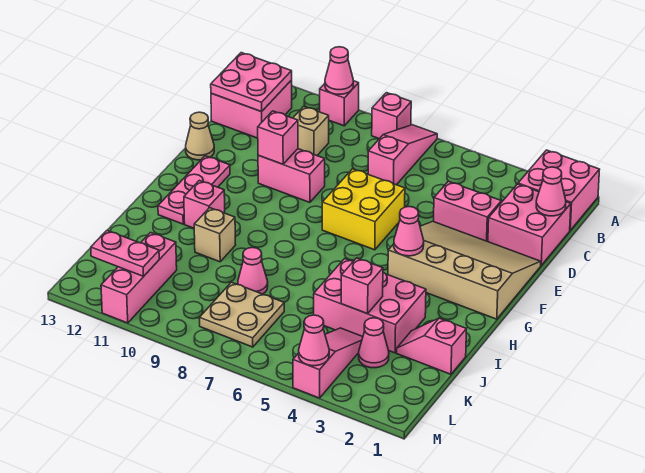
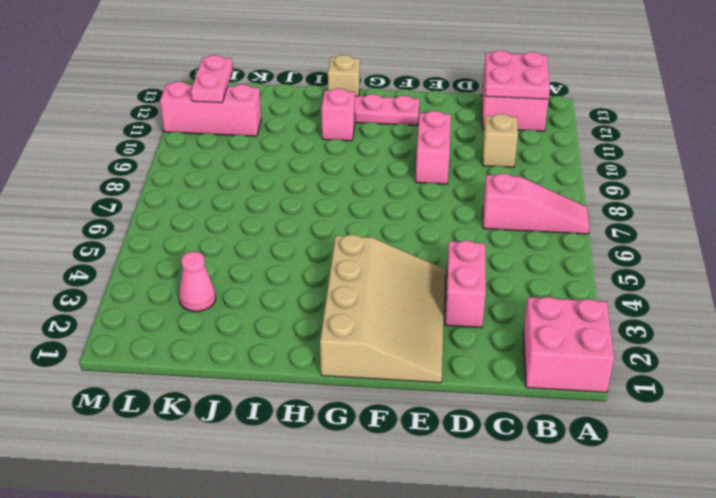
tan brick H13 level 1 -> tan brick I10 level 1
none -> pink brick A8 level 1
none -> pink brick A10 level 1
none -> pink brick C1:D2 level 1
none -> yellow brick E6:F7 level 1

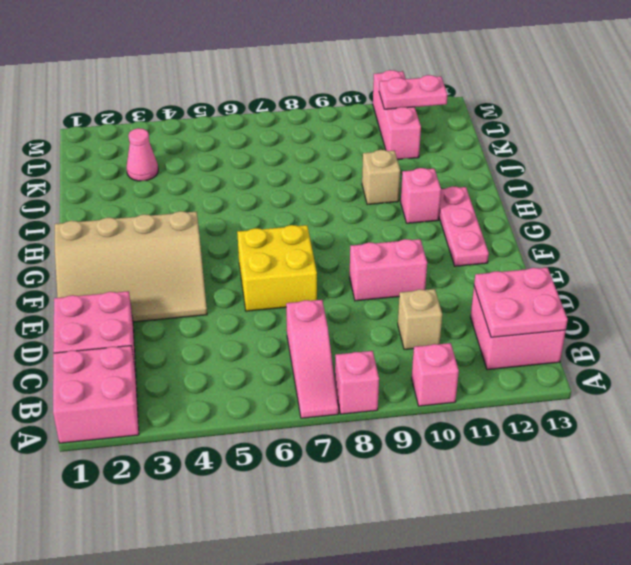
none -> pink brick D3:D4 level 1
none -> tan cone E13 level 1
none -> pink brick I3:J5 level 1
none -> pink slope J1:J2 level 1 top 1

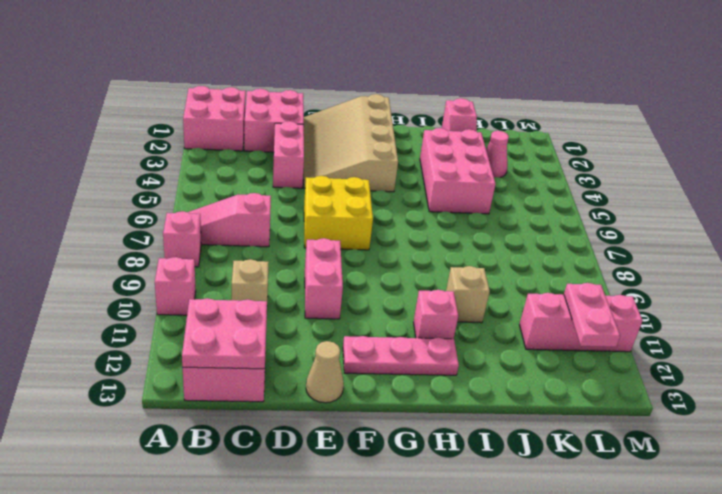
none -> pink cone J8 level 1
none -> pink slope K4:M4 level 1 top M
none -> tan plate K7:L8 level 1
none -> pink cone A10 level 2

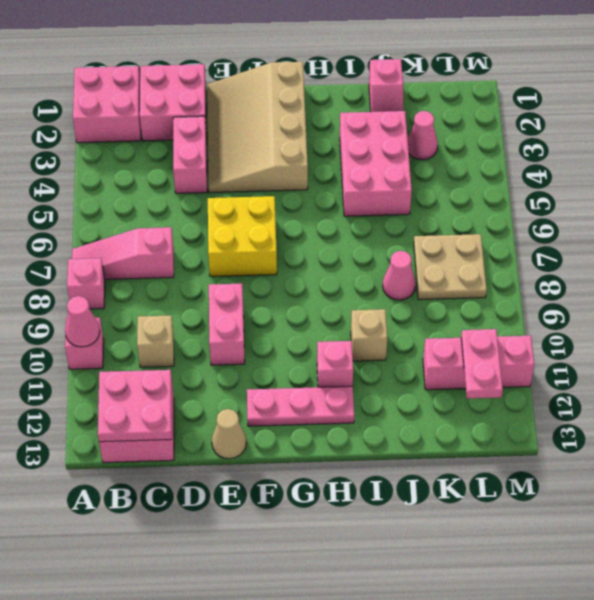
none -> pink slope K4:M4 level 1 top M
none -> pink cone C1 level 2
none -> pink brick E10 level 2
none -> pink cone G4 level 2

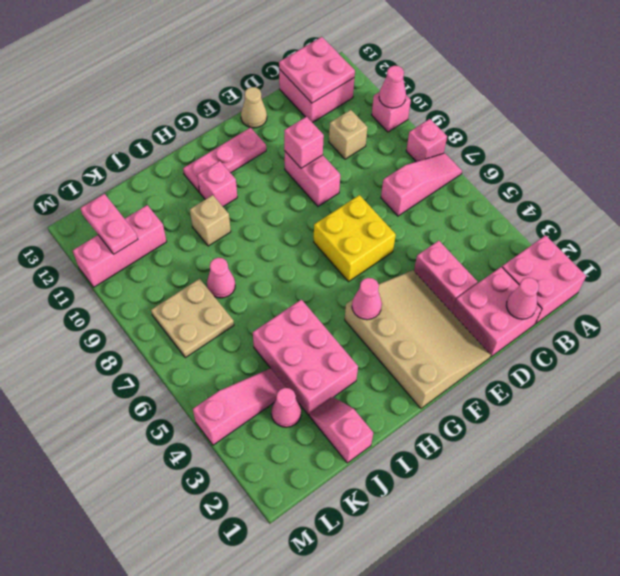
none -> pink brick J4 level 2
none -> pink cone M4 level 2

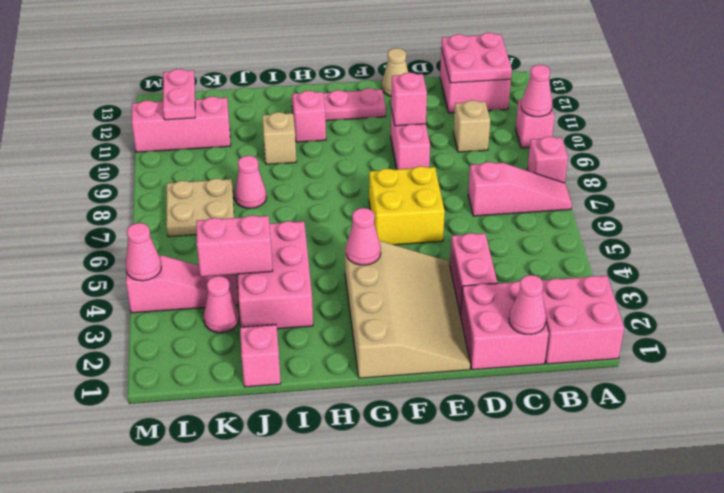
pink brick J4:K4 level 2 -> pink brick J4 level 2

